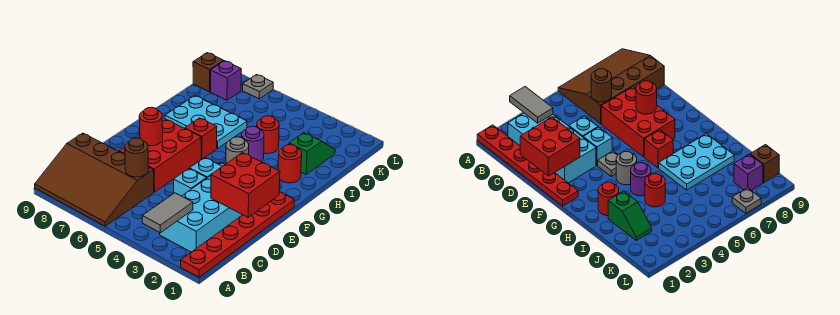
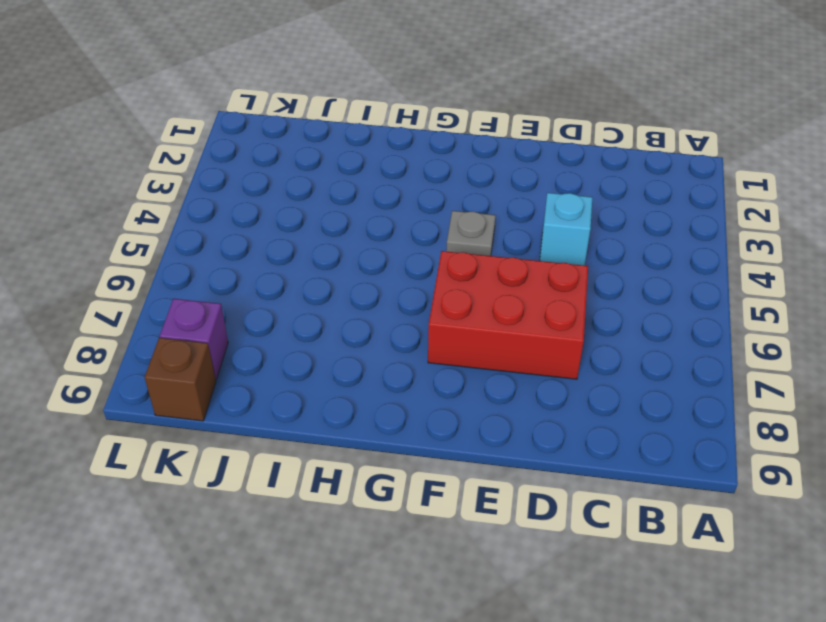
none -> red plate A1:F1 level 1
none -> brown slope A6:C9 level 1 top C
none -> cyan brick B2:E3 level 1

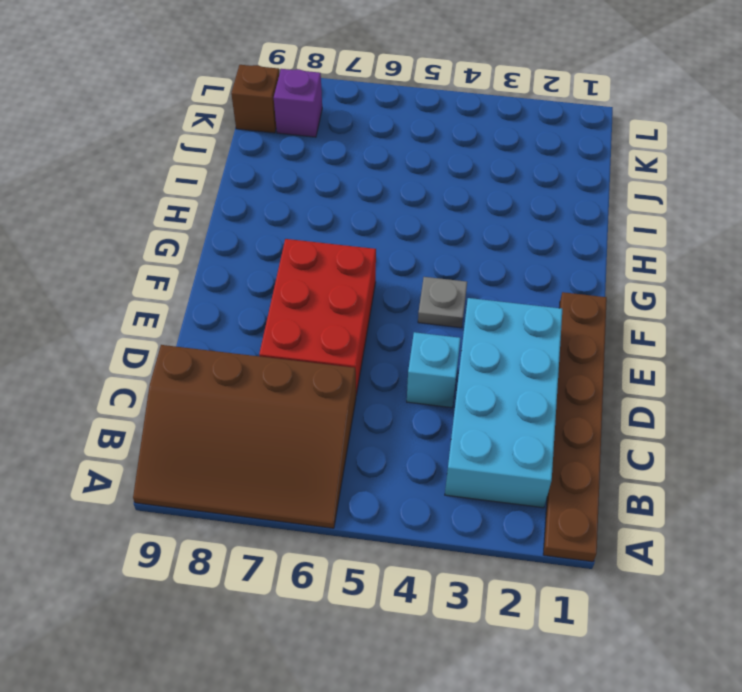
brown plate A1:F1 level 1 -> red plate A1:F1 level 1
none -> cyan brick E4 level 1
none -> grey round brick G4 level 1
none -> red brick G6 level 1

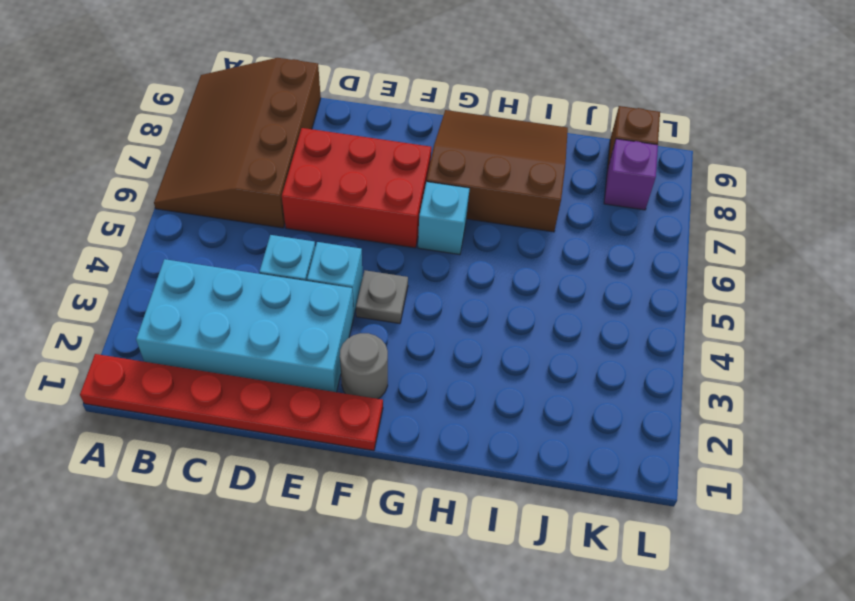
grey round brick F2 level 1 -> grey round brick G4 level 1
cyan brick G6 level 1 -> red brick G6 level 1
brown slope G7:I9 level 1 top 7 -> cyan plate H6:I8 level 1
none -> red round brick H2 level 1
none -> purple round brick H4 level 1
none -> green slope I2:J2 level 1 top I

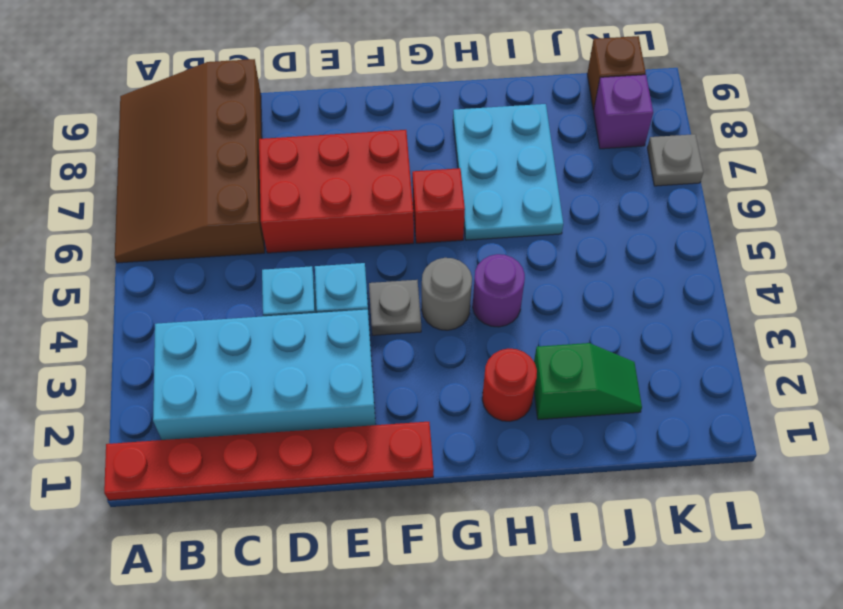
none -> red round brick I4 level 1
none -> grey tile A3:B3 level 2
none -> brown round brick C6 level 2

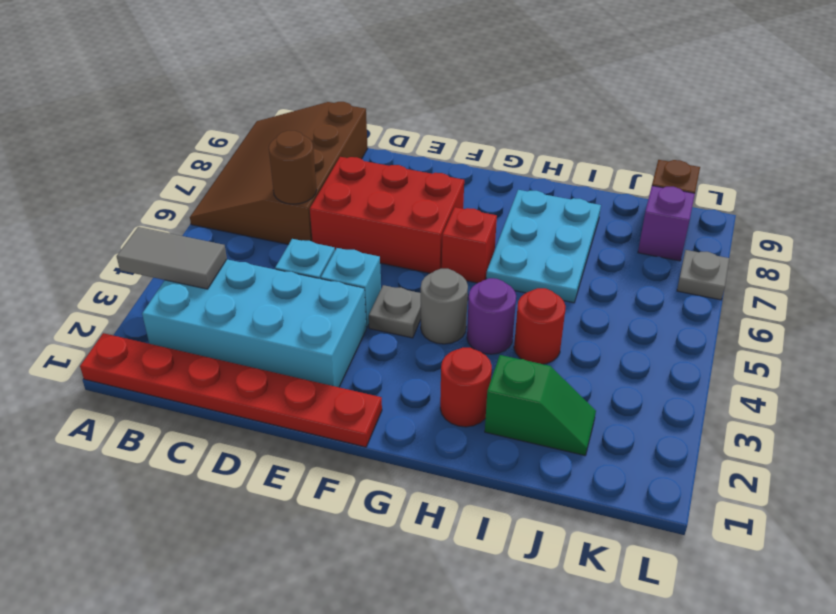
none -> red brick D1:E2 level 2
none -> red round brick E7 level 2

